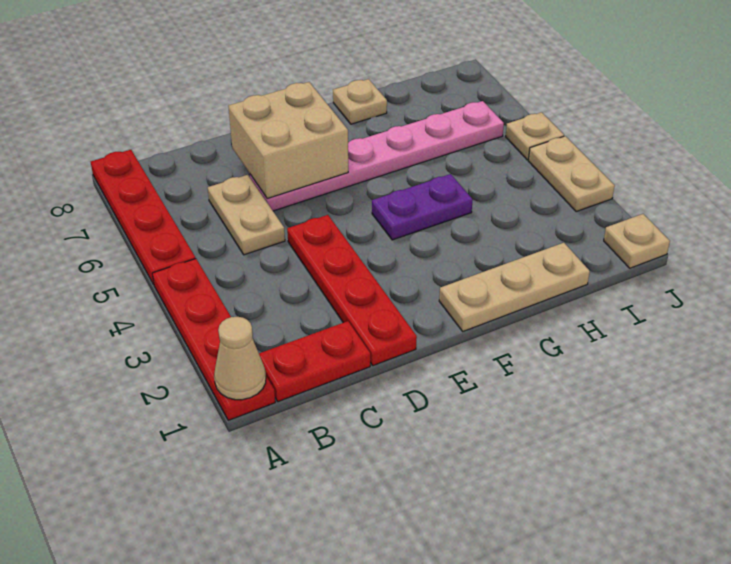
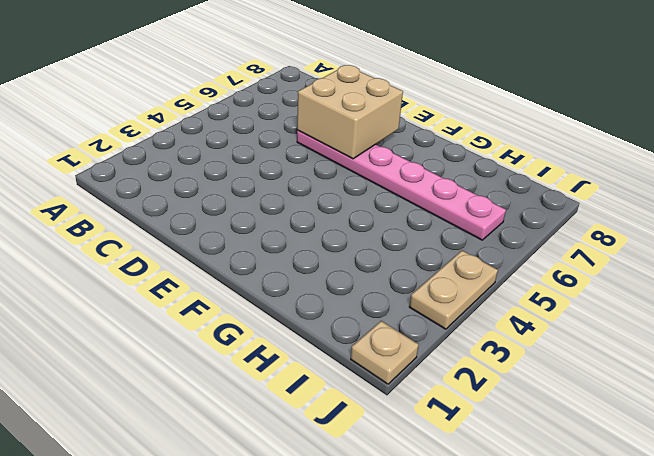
none -> red plate A1:A4 level 1
none -> red plate A5:A8 level 1
none -> red plate B1:C1 level 1

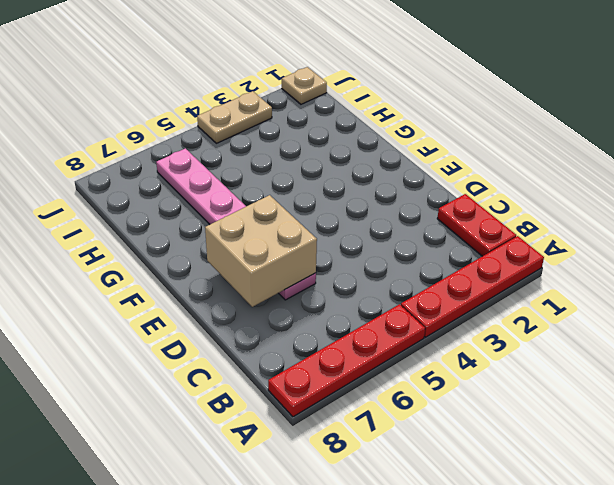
none -> tan plate C5:C6 level 1
none -> red plate D1:D4 level 1
none -> tan plate F1:H1 level 1

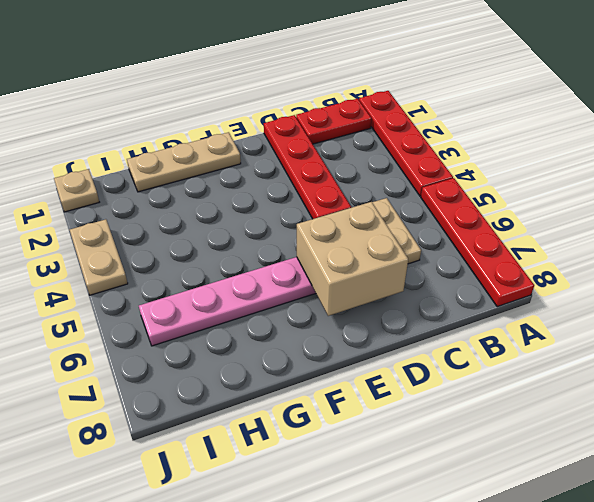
none -> purple plate F4:G4 level 1
none -> tan plate G8 level 1
none -> tan plate J5 level 1

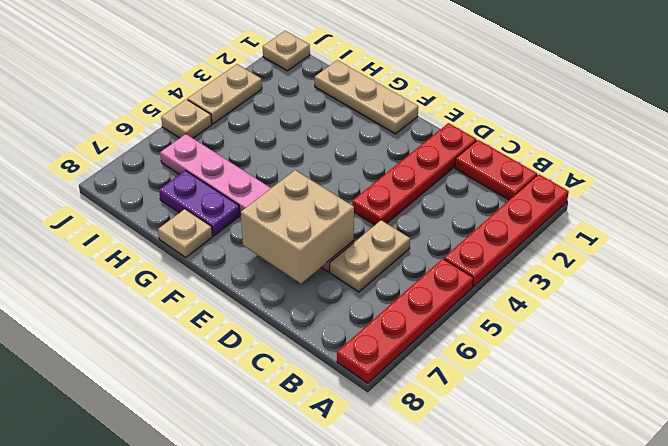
purple plate G7:H7 level 1 -> purple plate F4:G4 level 1
none -> tan cone A1 level 2

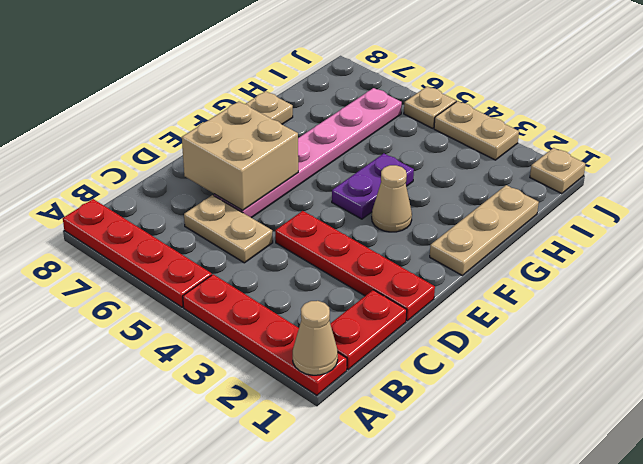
tan cone F3 level 1 -> none

